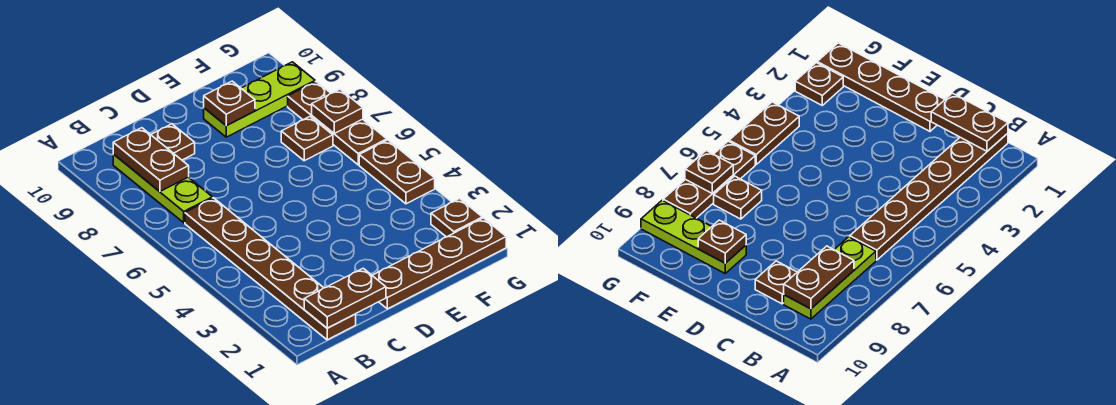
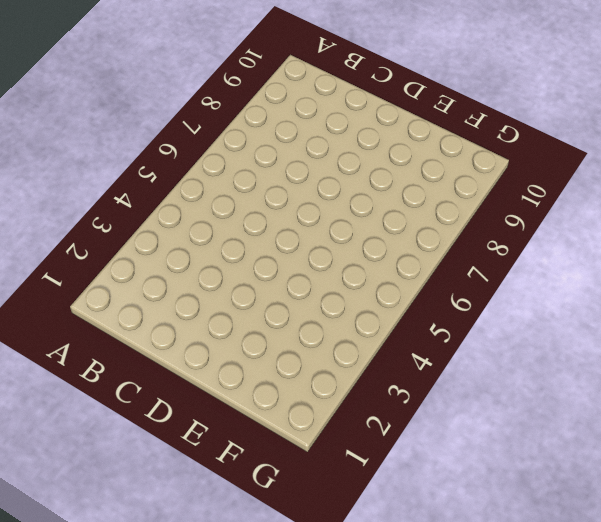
none -> brown plate B1:B6 level 1
none -> lime plate B7:B9 level 1
none -> brown plate C9 level 1

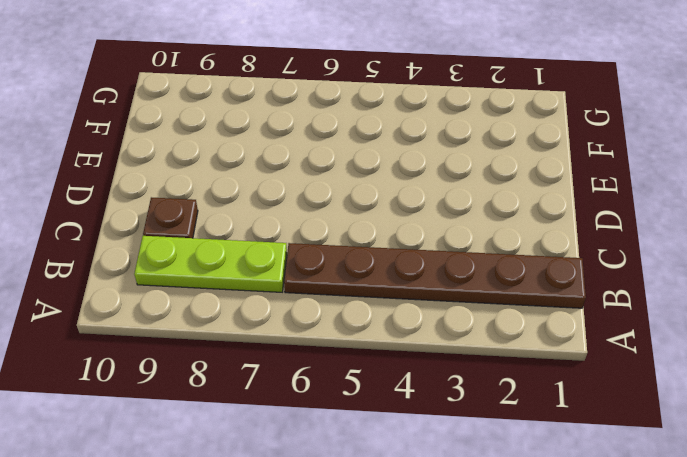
none -> brown plate D1:G1 level 1
none -> lime plate E9:G9 level 1
none -> brown plate F7 level 1

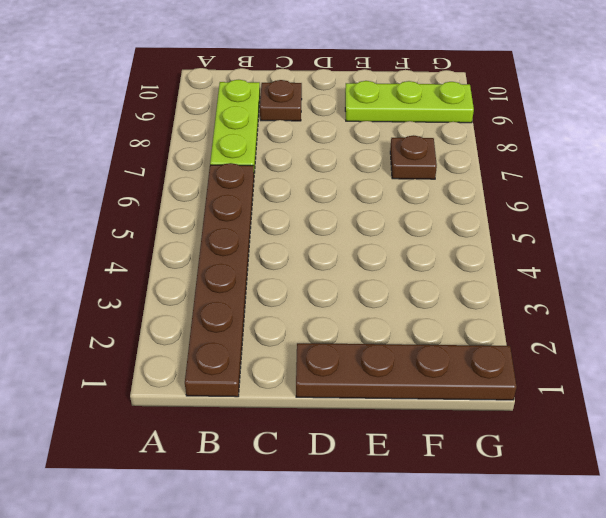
none -> brown plate G2 level 1
none -> brown plate G4:G5 level 1
none -> brown plate G6:G8 level 1

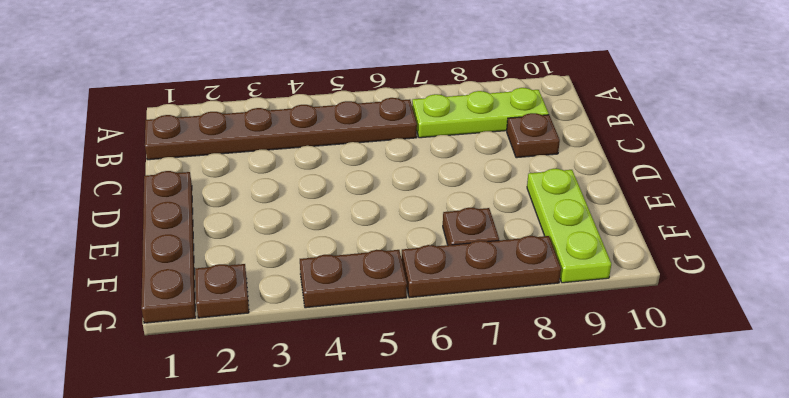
none -> brown plate B1:C1 level 2
none -> brown plate B8:B9 level 2
none -> brown plate E9 level 2

